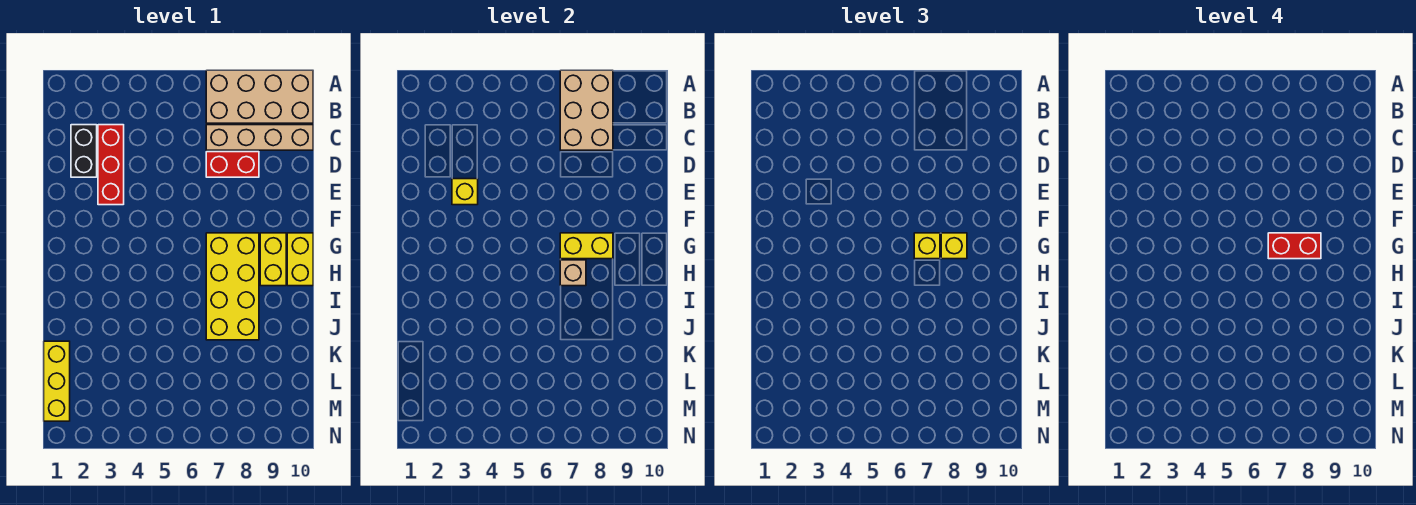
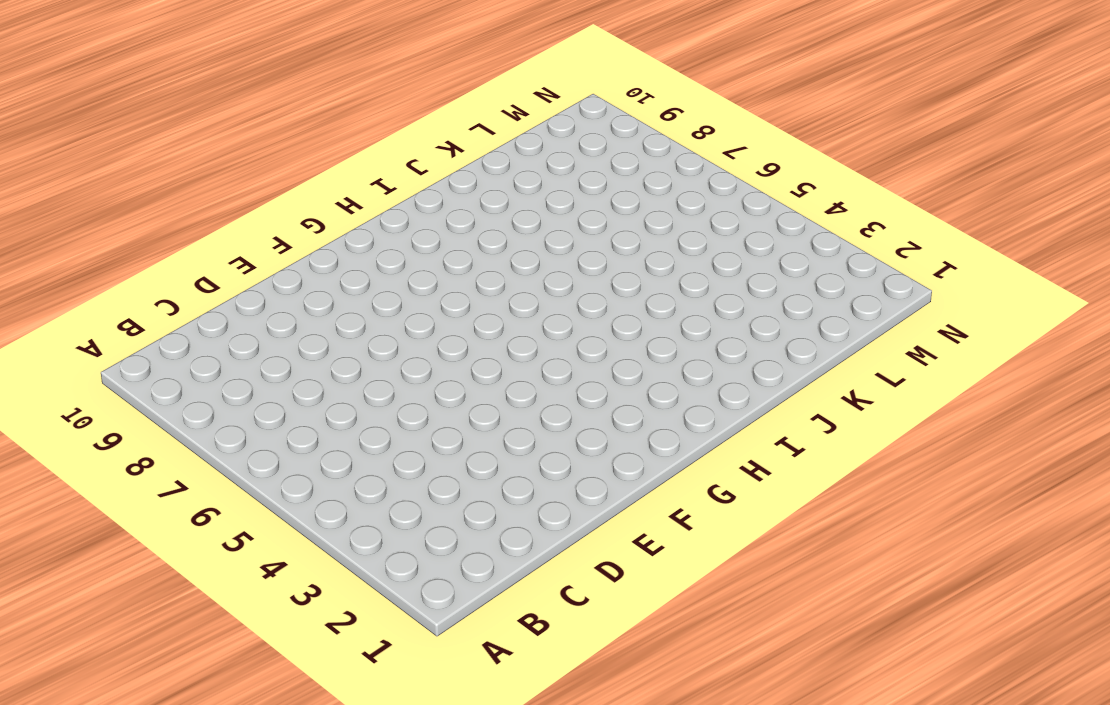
none -> tan brick A7:B10 level 1
none -> black brick C2:D2 level 1
none -> red brick C3:E3 level 1

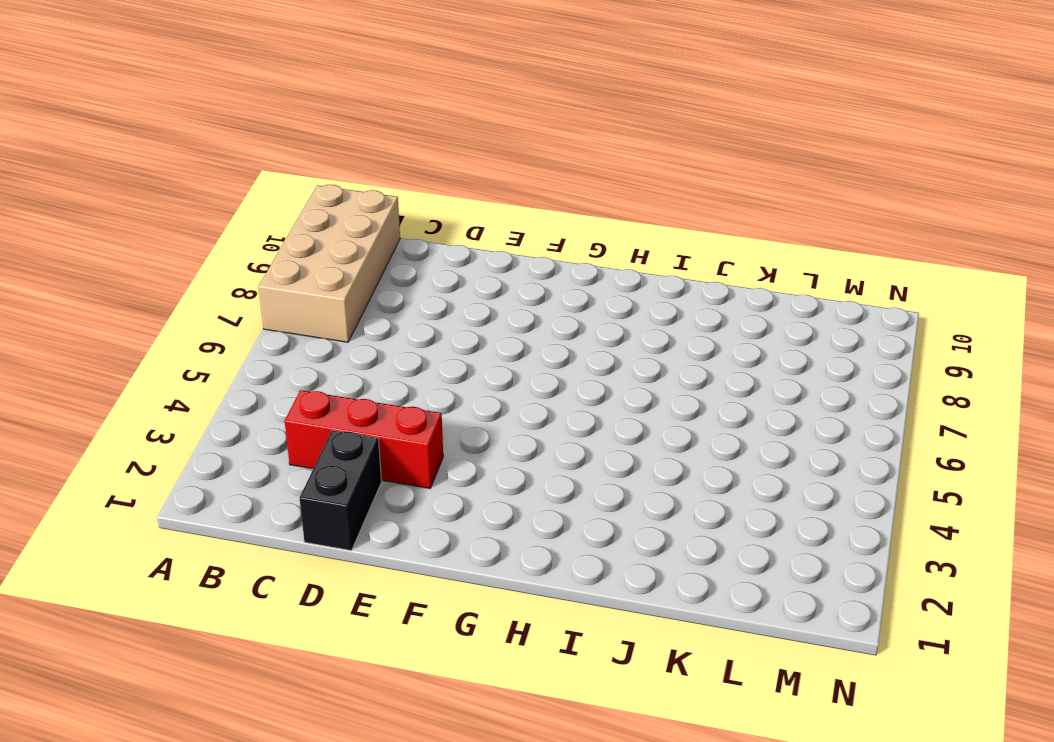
black brick D1:D2 level 1 -> black brick C2:D2 level 1
none -> tan brick C7:C10 level 1
none -> red brick D7:D8 level 1
none -> yellow brick G7:J8 level 1

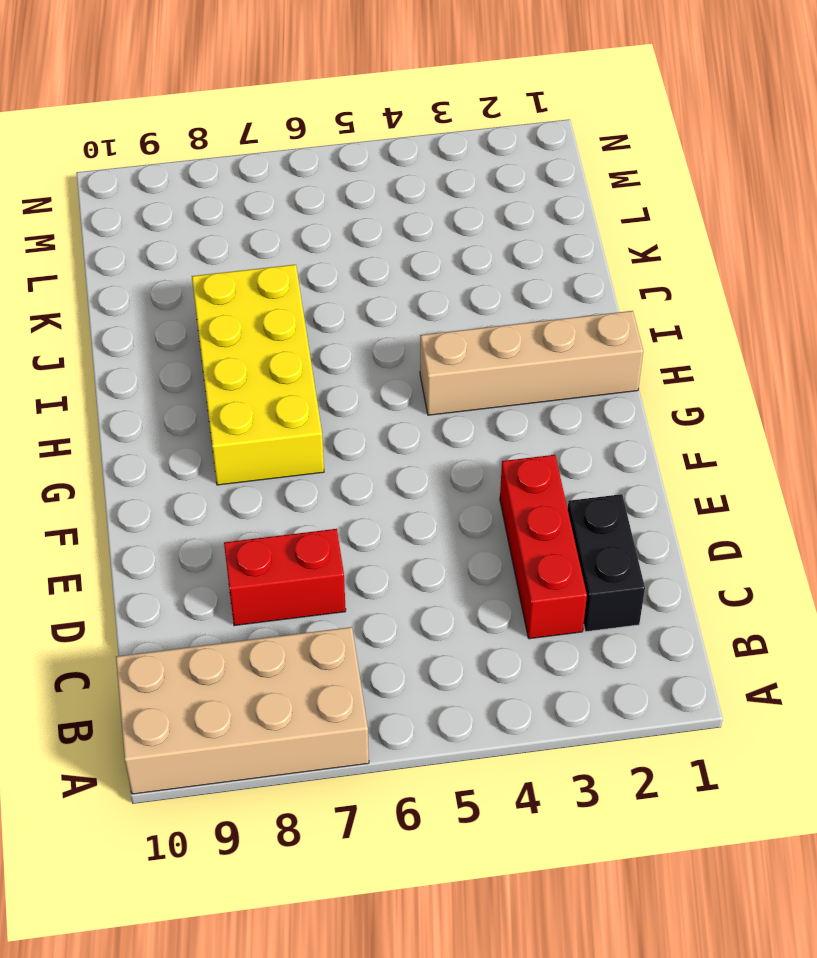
tan brick H1:H4 level 1 -> tan brick C7:C10 level 1
none -> yellow brick G9:H9 level 1
none -> yellow brick G10:H10 level 1
none -> yellow brick K1:M1 level 1

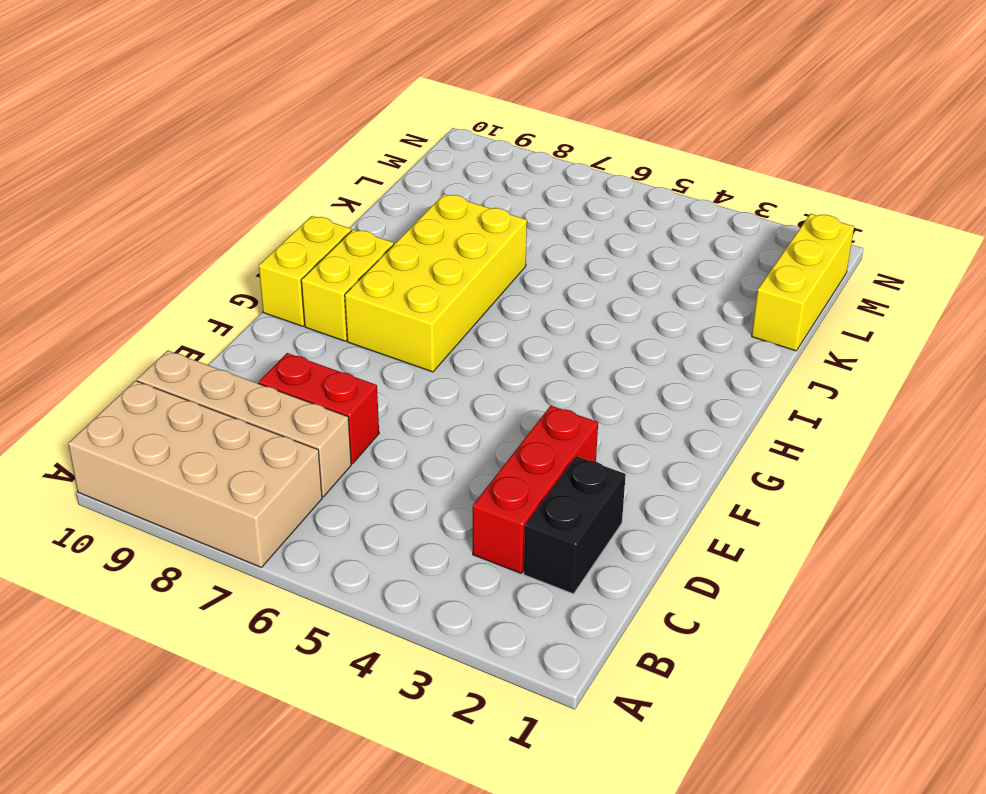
none -> tan brick A7:C8 level 2
none -> yellow brick E3 level 2
none -> yellow brick G7:G8 level 2

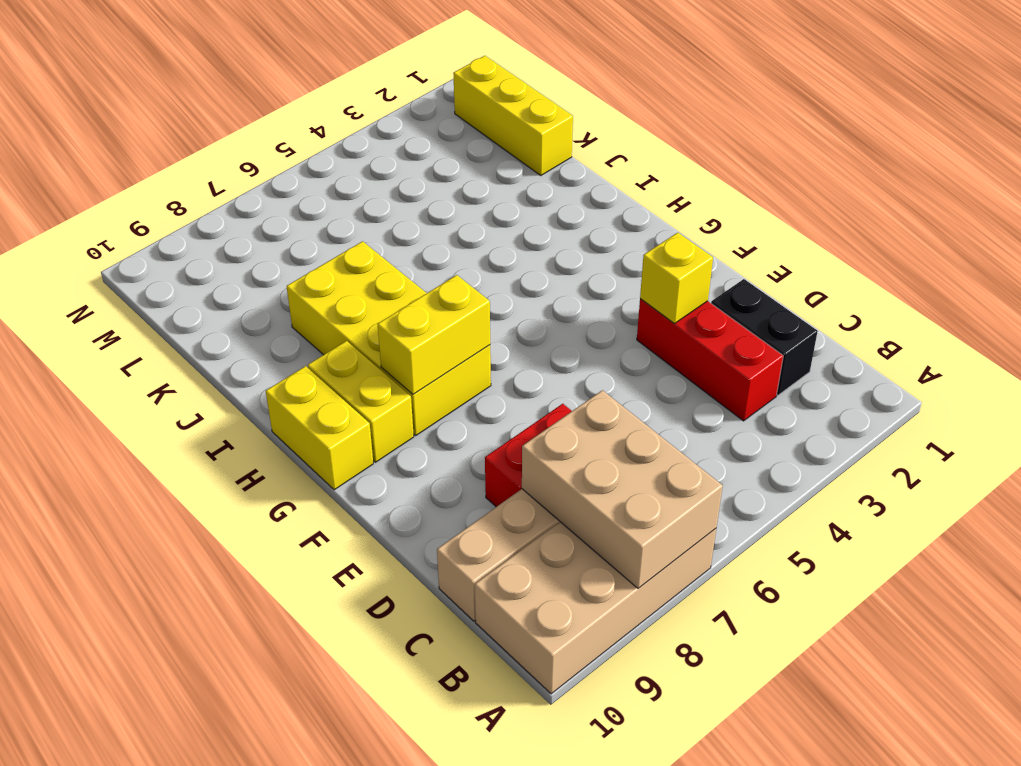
none -> tan brick H7 level 2
none -> yellow brick G7 level 3
none -> yellow brick G8 level 3

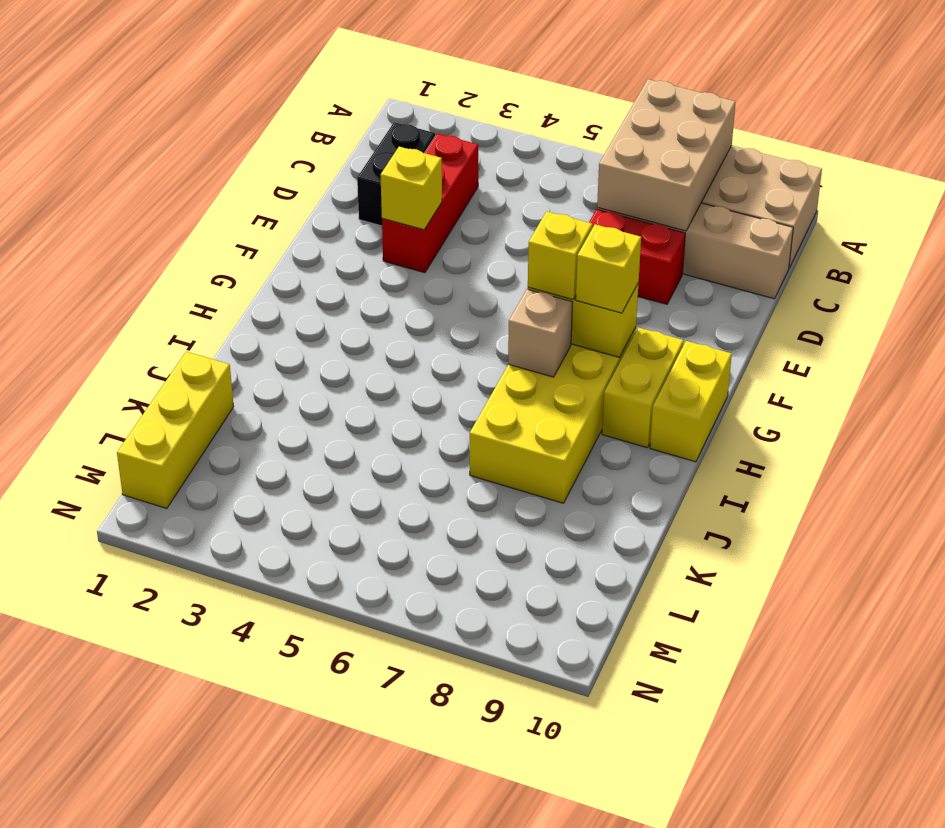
none -> red brick G7:G8 level 4

